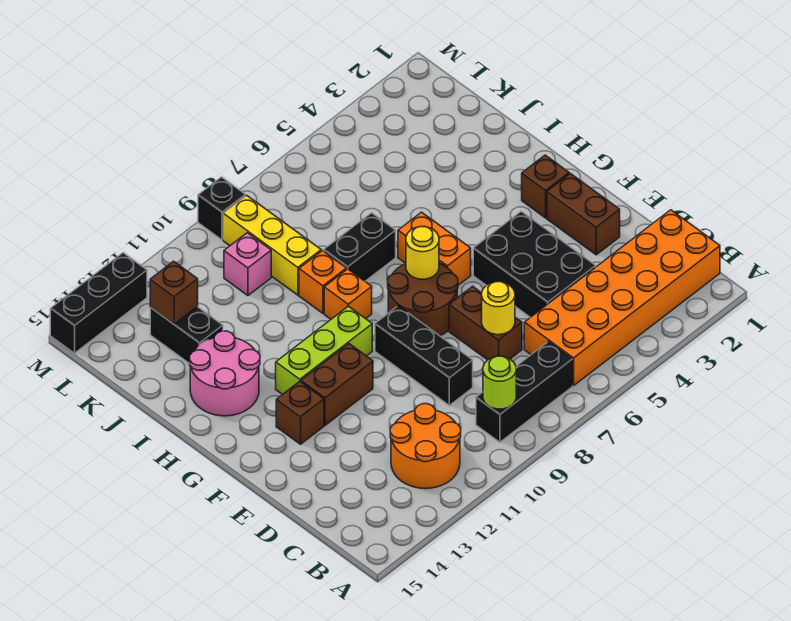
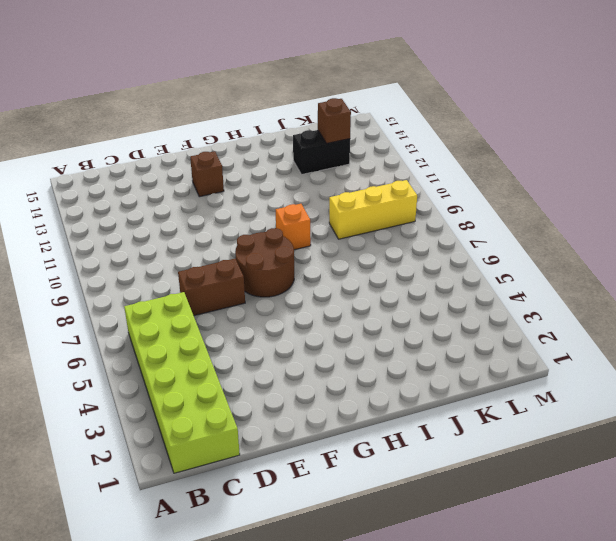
lime brick B1:C6 level 1 -> orange brick B1:C6 level 1
none -> black brick B7:B9 level 1
none -> orange round brick B11:C12 level 1
none -> black brick D4:F5 level 1

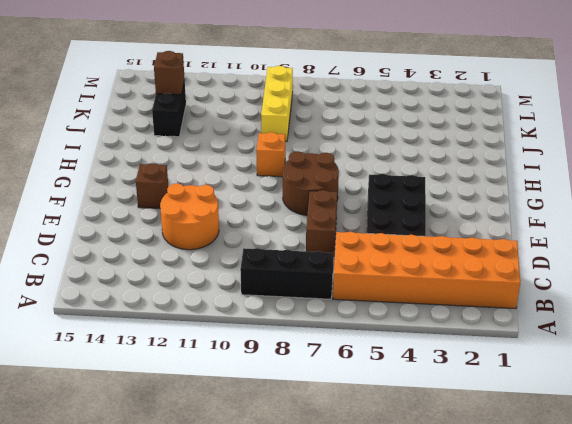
orange round brick D11:E12 level 1 -> orange round brick B11:C12 level 1
none -> black brick D9:F9 level 1
none -> brown brick E2:F2 level 1
none -> brown brick F11:F12 level 1

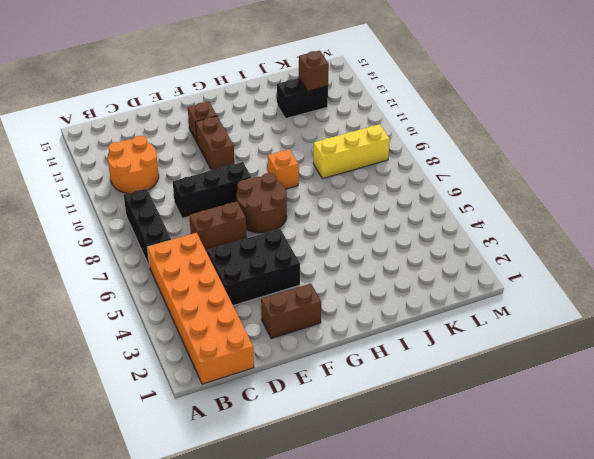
none -> brown brick G2 level 1
none -> orange brick G6:H6 level 1
none -> lime brick G10:G12 level 1

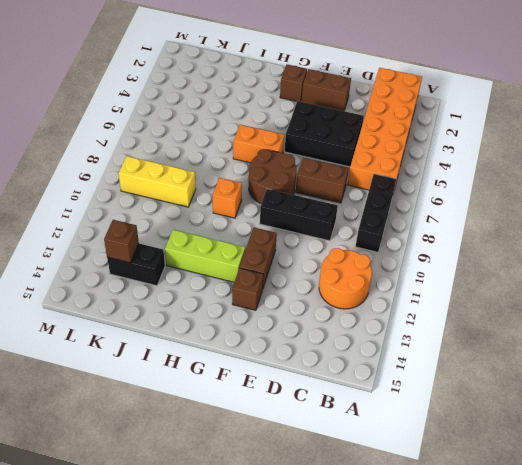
lime brick G12:I12 level 1 -> lime brick G10:G12 level 1
none -> pink round brick H13:I14 level 1
none -> black brick I7:I8 level 1
none -> orange brick I9 level 1

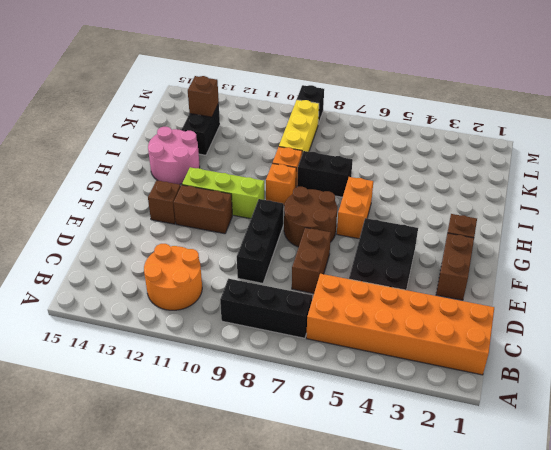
none -> pink brick K10 level 1
none -> black brick M13:M15 level 1
none -> lime round brick B9 level 2

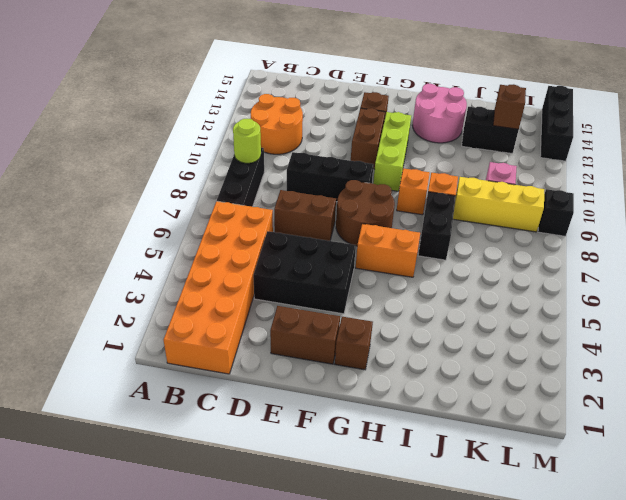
none -> yellow round brick D7 level 2
none -> yellow round brick G7 level 2

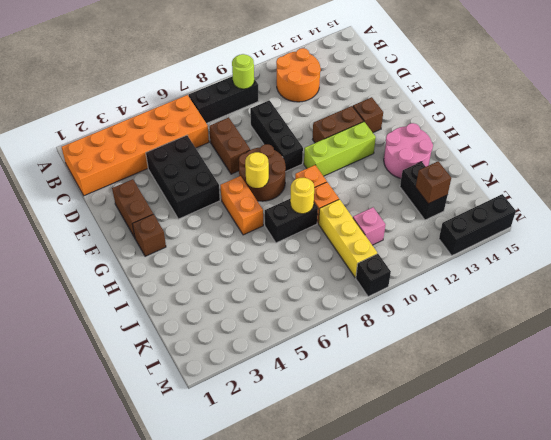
yellow round brick I8 level 2 -> yellow round brick D7 level 2

